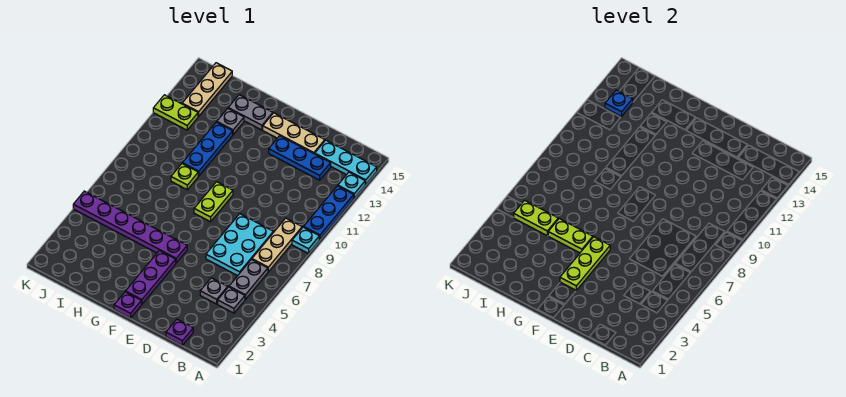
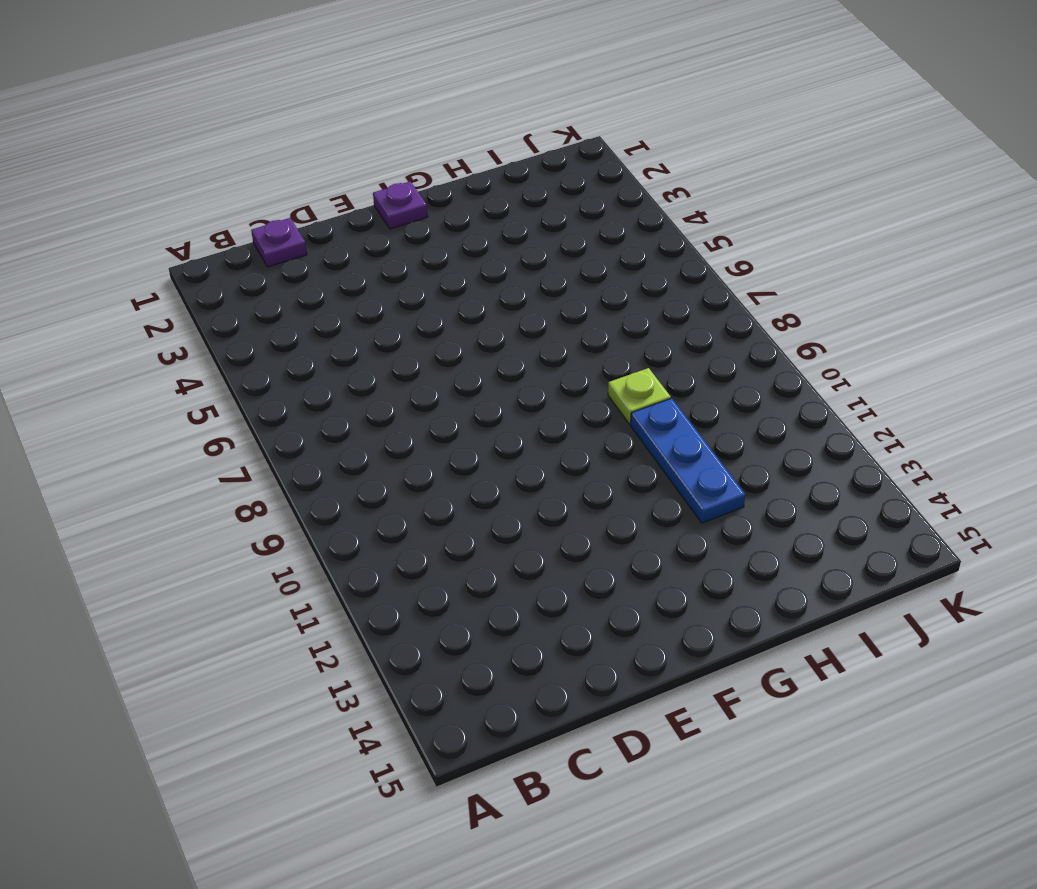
none -> cyan plate A9 level 1
none -> blue plate A10:A12 level 1
none -> cyan plate A13 level 1

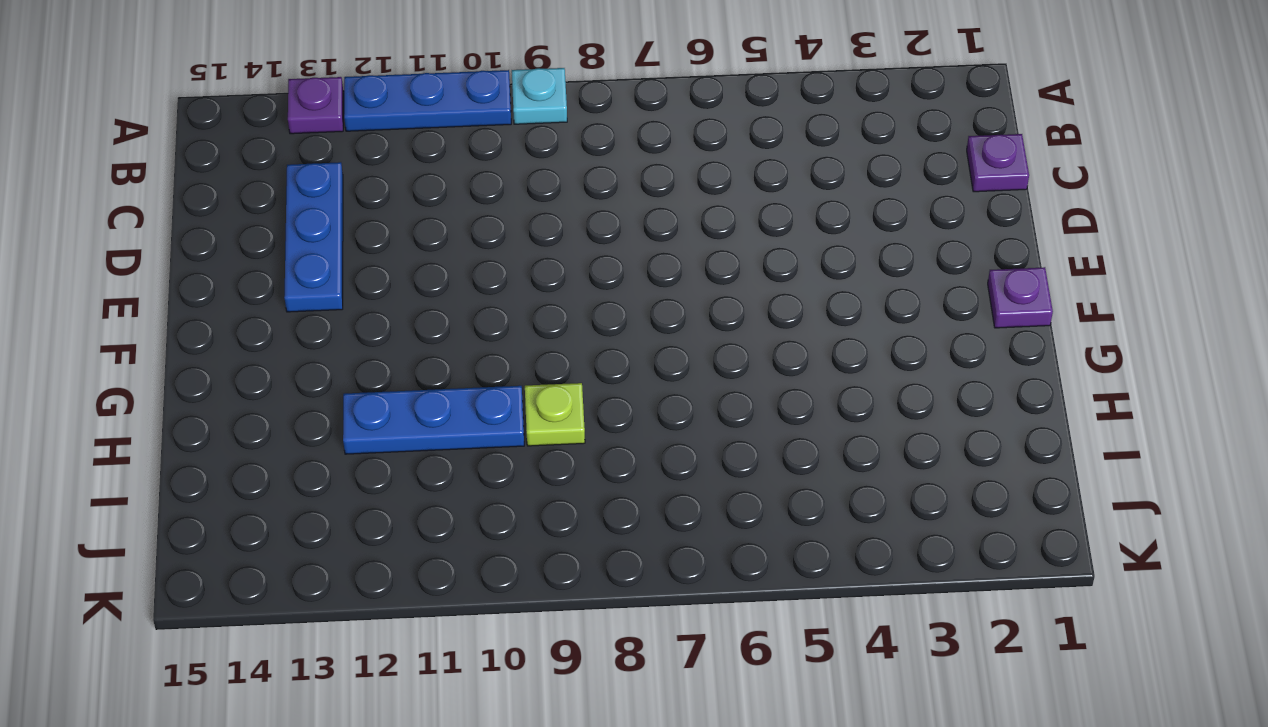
purple plate A13 level 1 -> cyan plate A13 level 1
none -> cyan plate A14:C14 level 1
none -> grey plate B4 level 1
none -> grey plate B5:B6 level 1

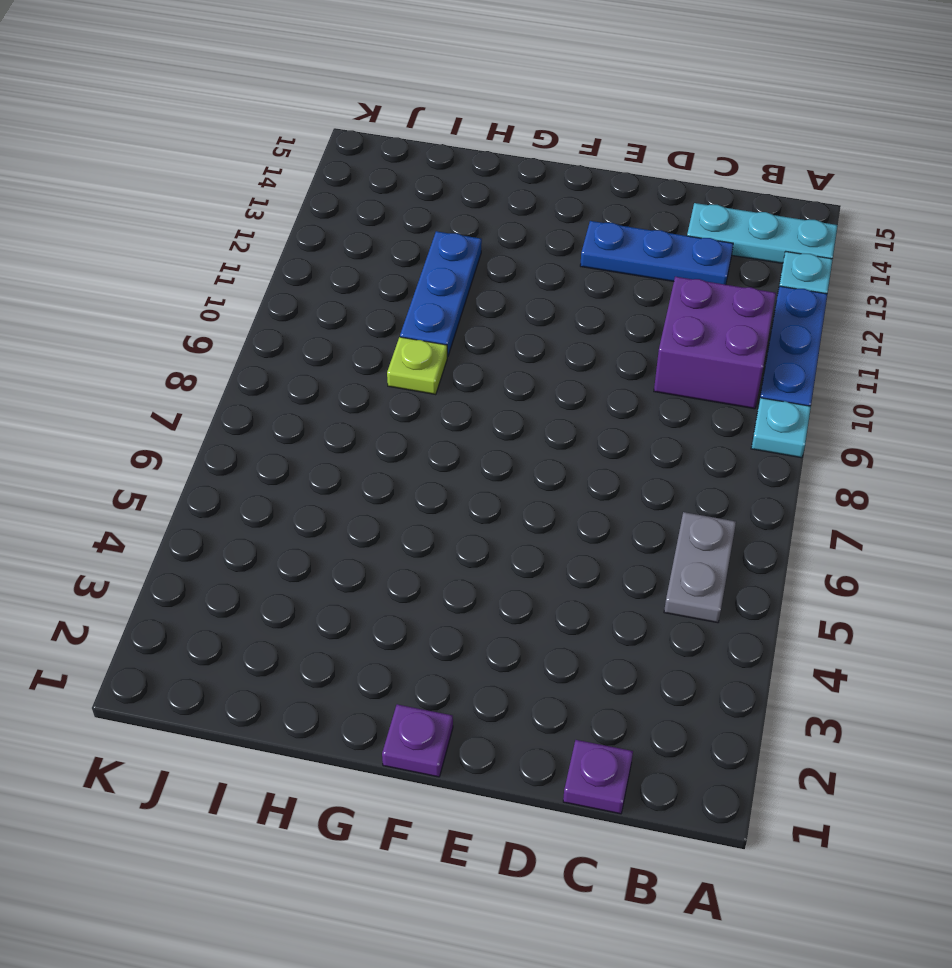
purple brick B10:C11 level 1 -> none
none -> grey plate B4 level 1
none -> tan plate B7:B9 level 1
none -> grey plate C4 level 1

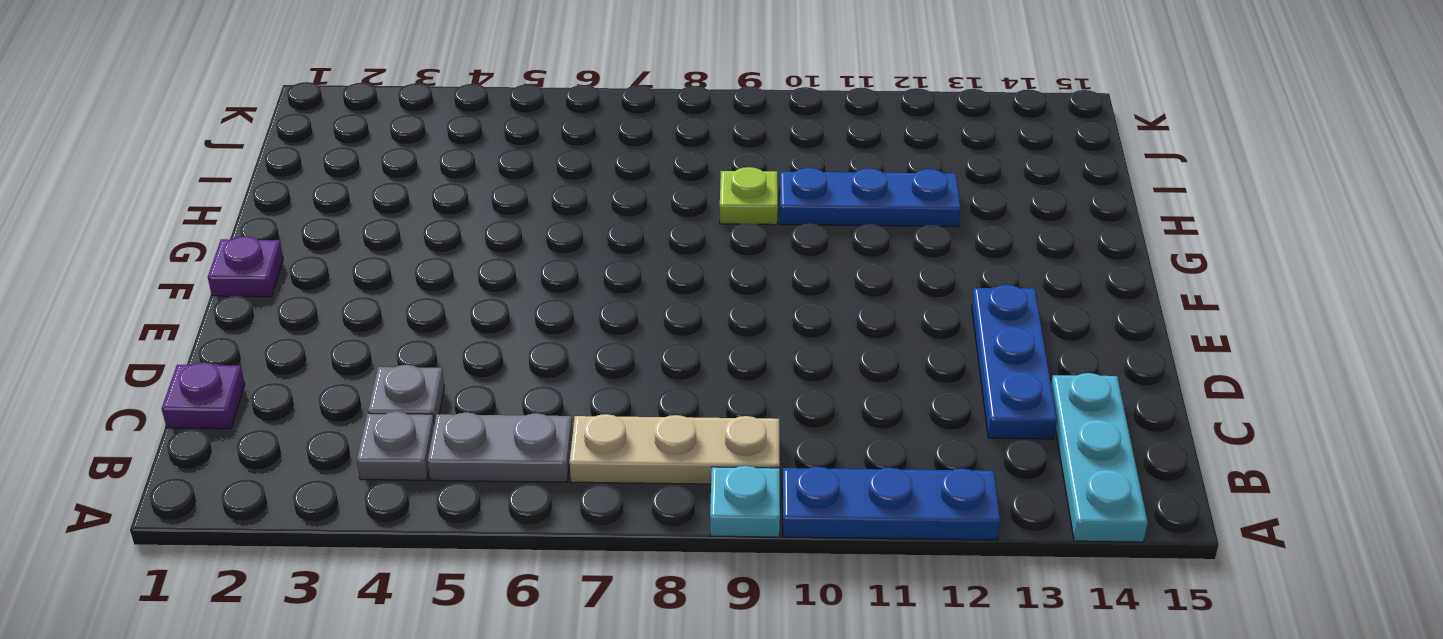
none -> cyan plate A13 level 1
none -> cyan plate C6:D8 level 1
none -> tan plate D14:F14 level 1

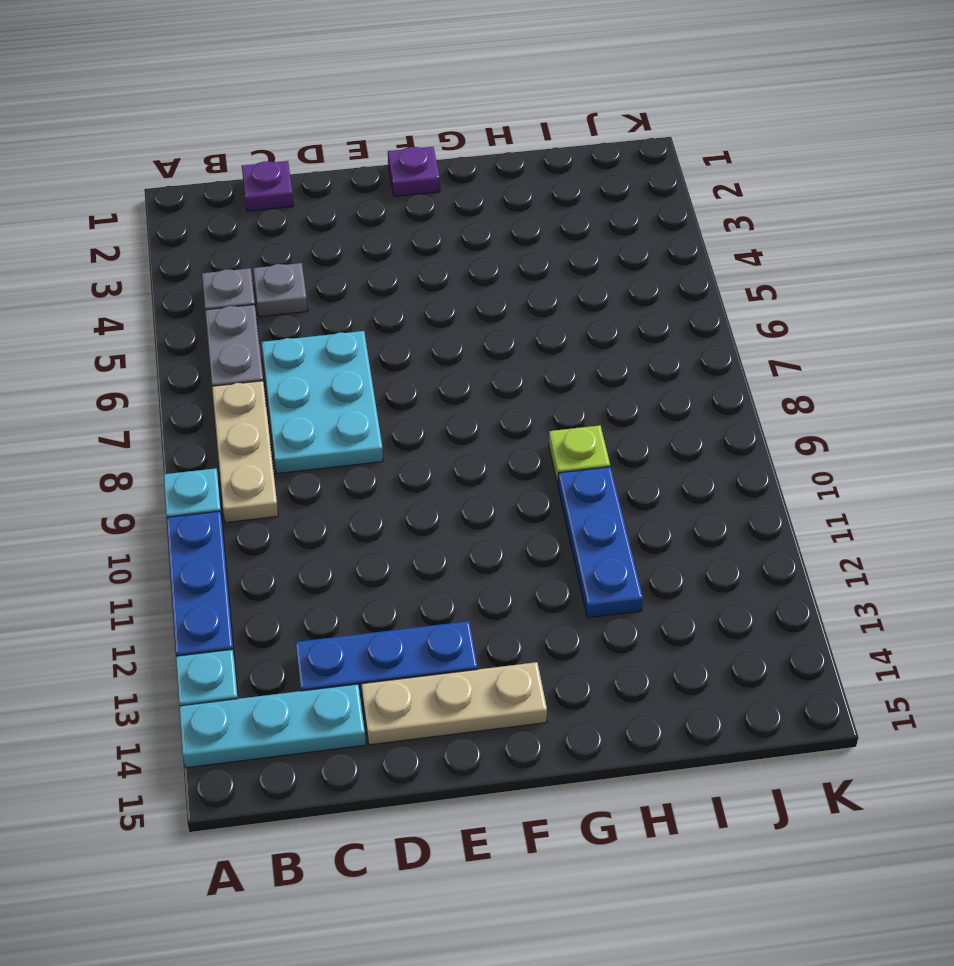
none -> purple plate F2:F4 level 1
none -> purple plate F5:K5 level 1
none -> lime plate F8:F9 level 1

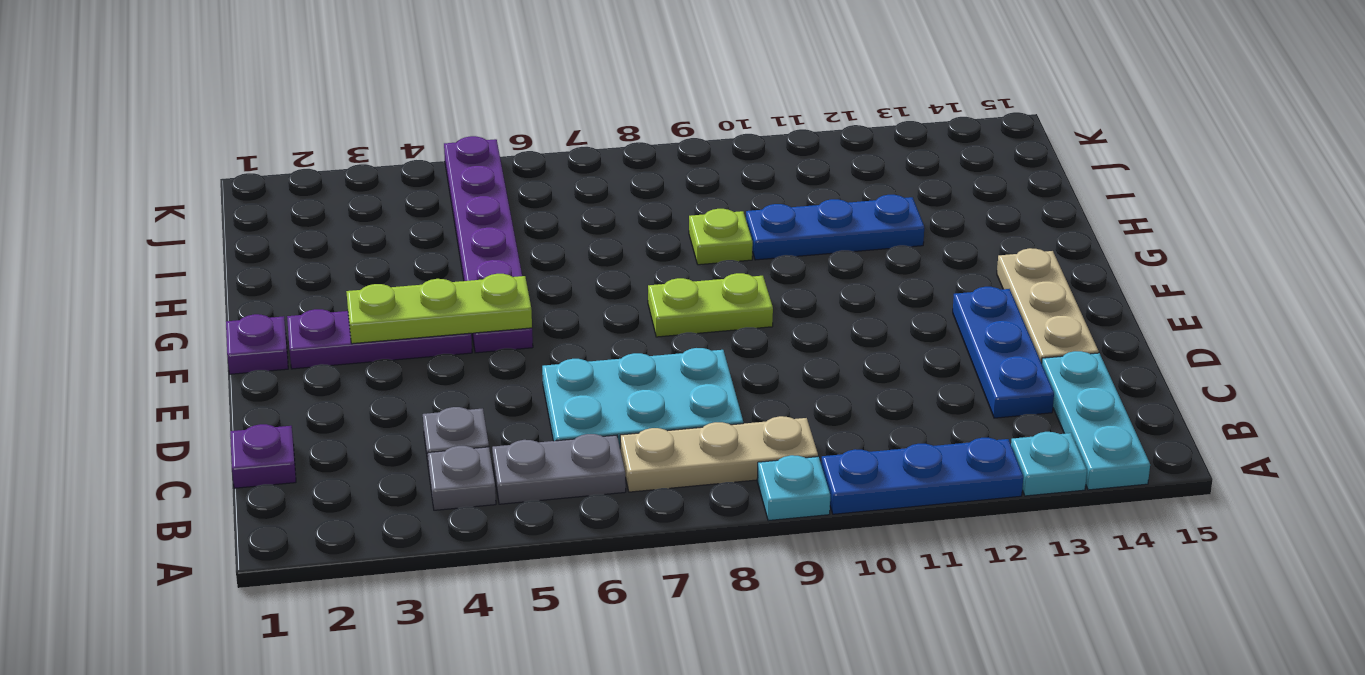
none -> grey plate G14:H14 level 1
none -> grey plate H13 level 1
none -> lime plate J12:K12 level 1

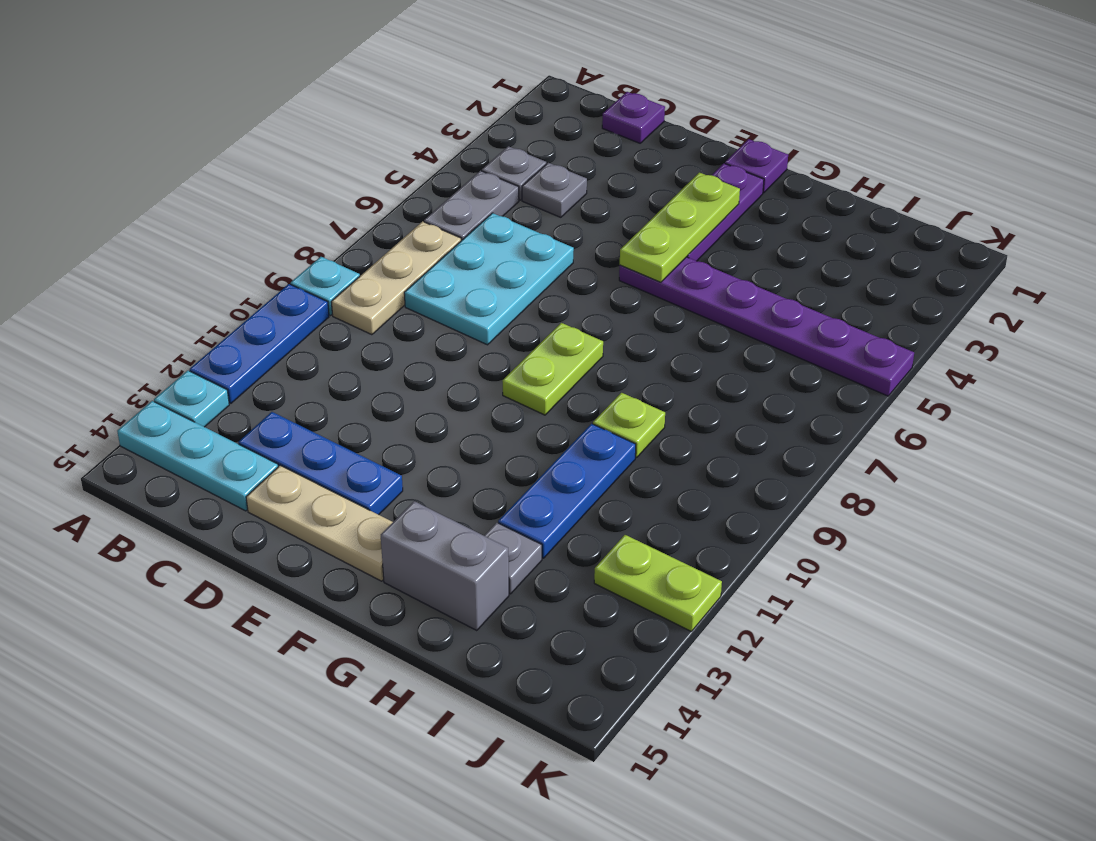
grey brick G14:H14 level 1 -> grey plate G14:H14 level 1
none -> tan plate J13:J15 level 1
none -> lime plate G5:H5 level 2
none -> lime plate I5:J5 level 2

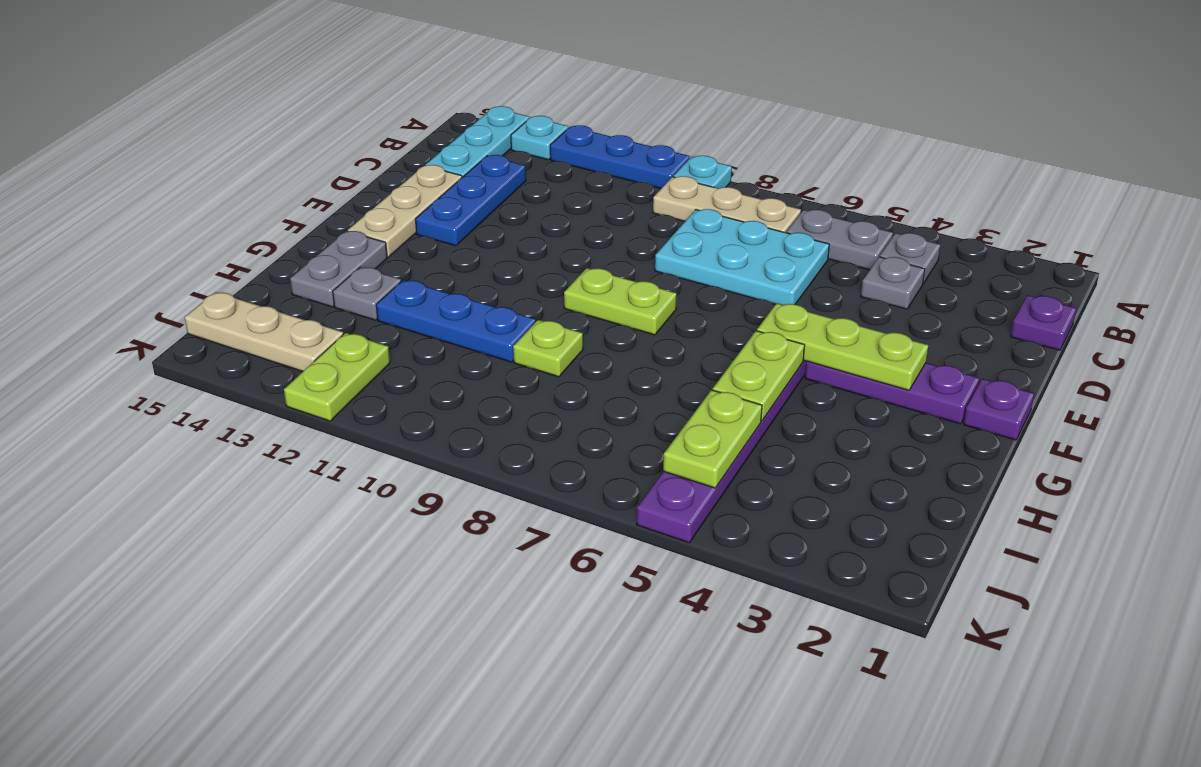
none -> blue plate J13 level 2

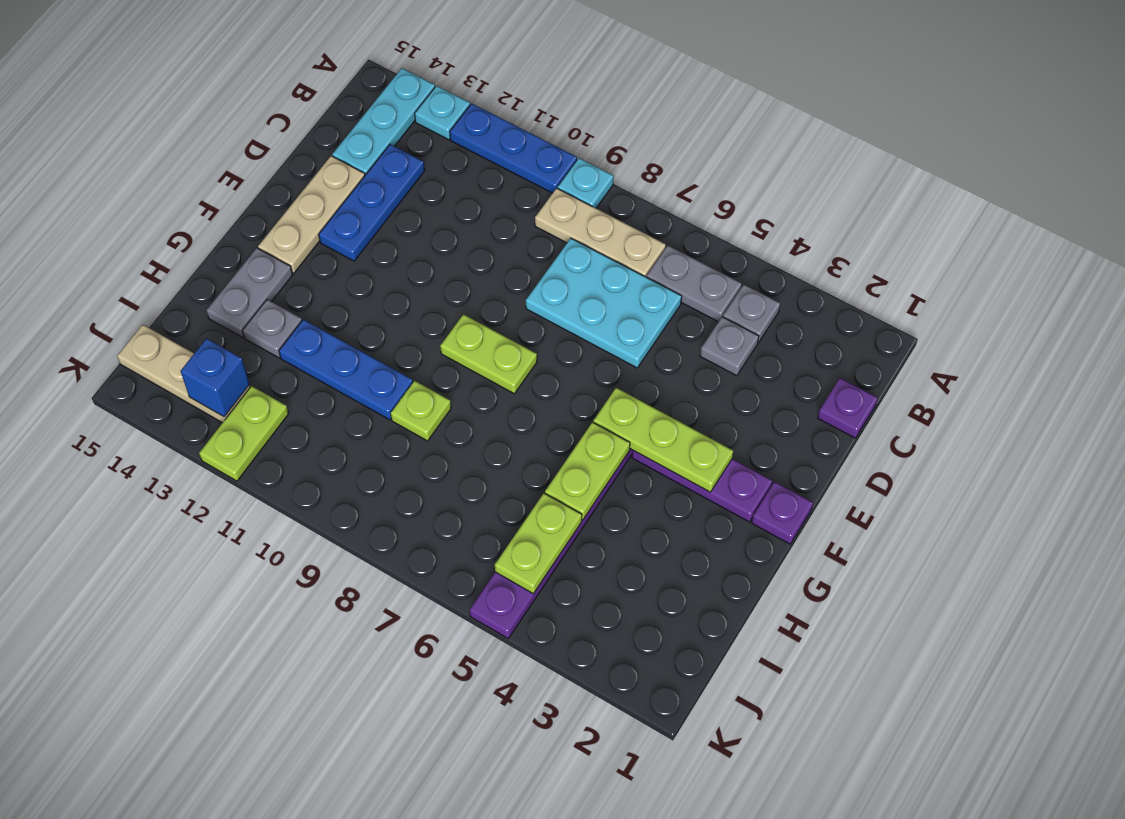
blue brick J13 level 2 -> blue plate J13 level 2

